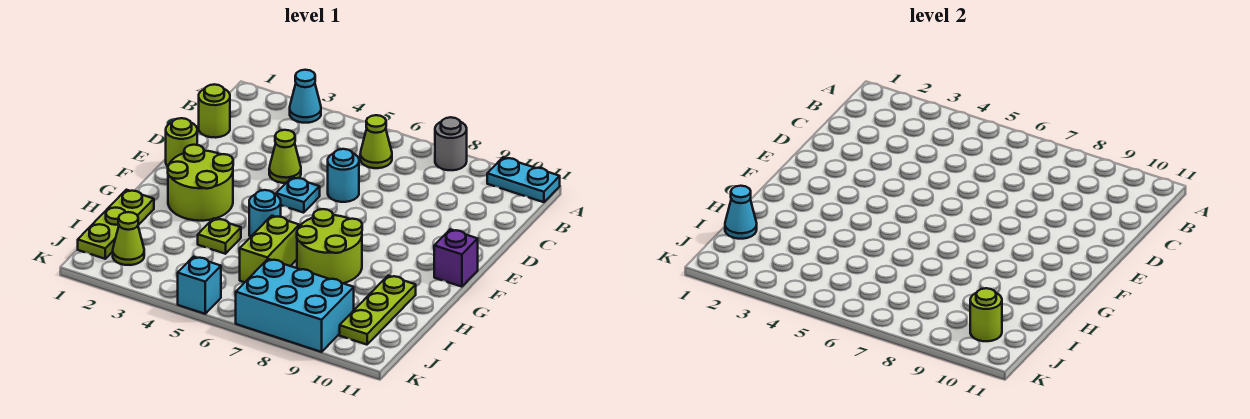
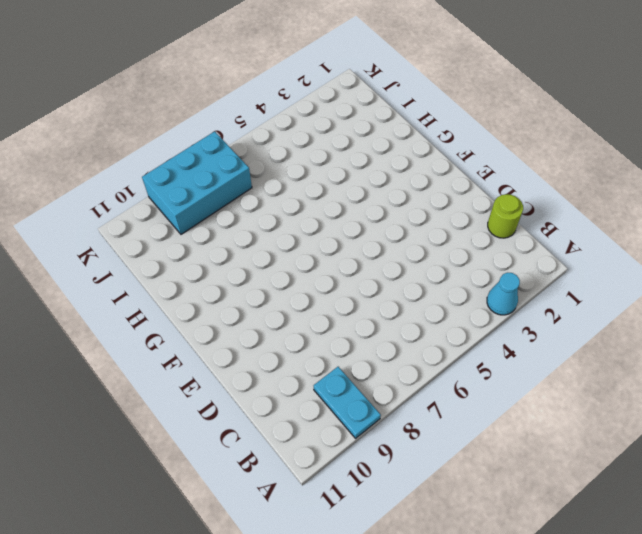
cyan plate A9:B9 level 1 -> cyan plate A10:A11 level 1
none -> grey round brick A8 level 1
none -> lime cone B6 level 1
none -> lime cone D4 level 1

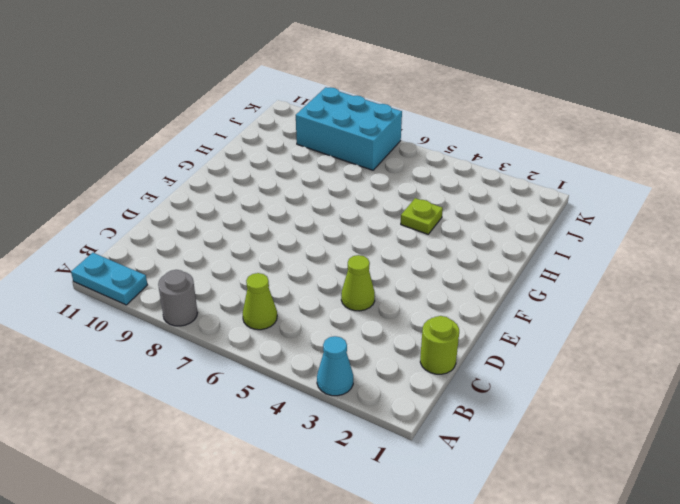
none -> cyan round brick D6 level 1
none -> lime round brick E1 level 1
none -> cyan plate E5 level 1

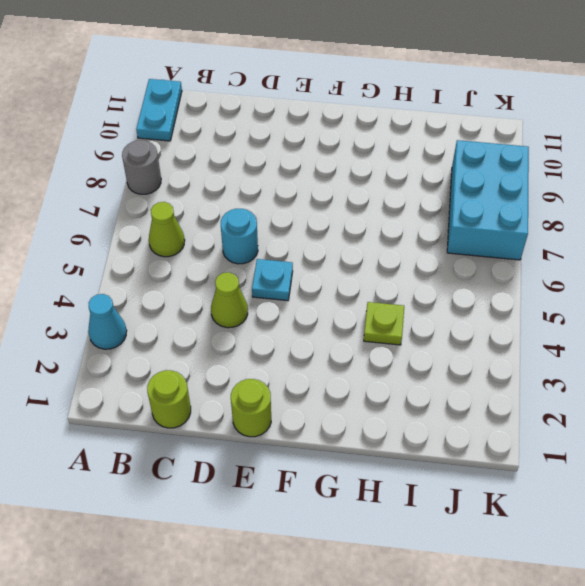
none -> lime round brick F2:G3 level 1
none -> purple brick F11 level 1
none -> cyan round brick G5 level 1

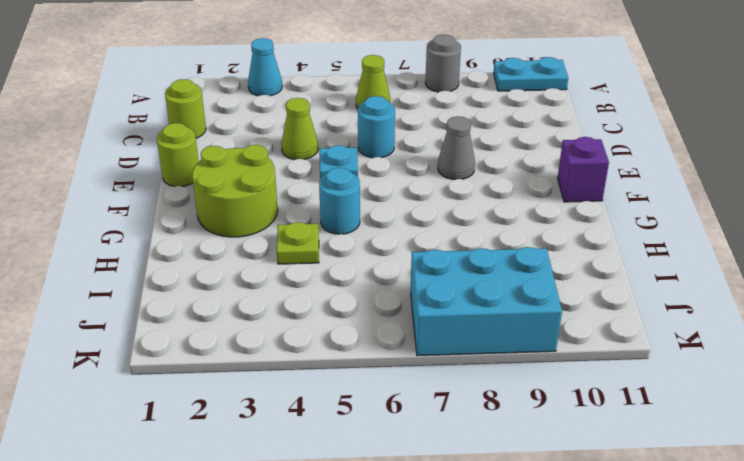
grey cone E8 level 1 -> none
none -> lime round brick G7:H8 level 1
none -> lime plate H1:J1 level 1
none -> lime brick H6:I6 level 1

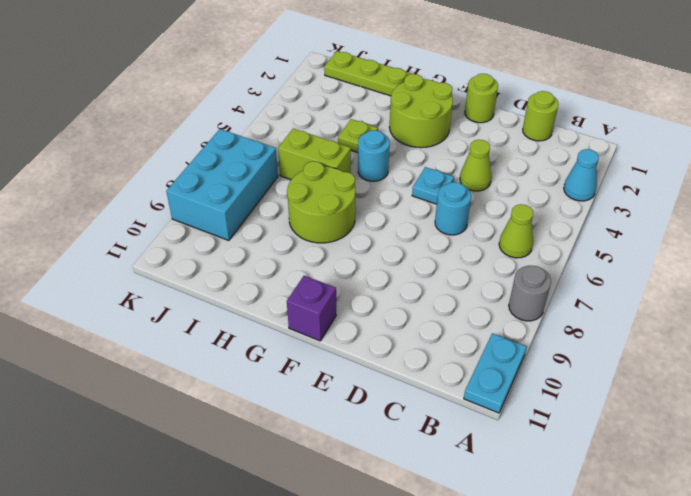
none -> lime plate H10:J10 level 1
none -> lime cone J2 level 1
none -> cyan brick K5 level 1

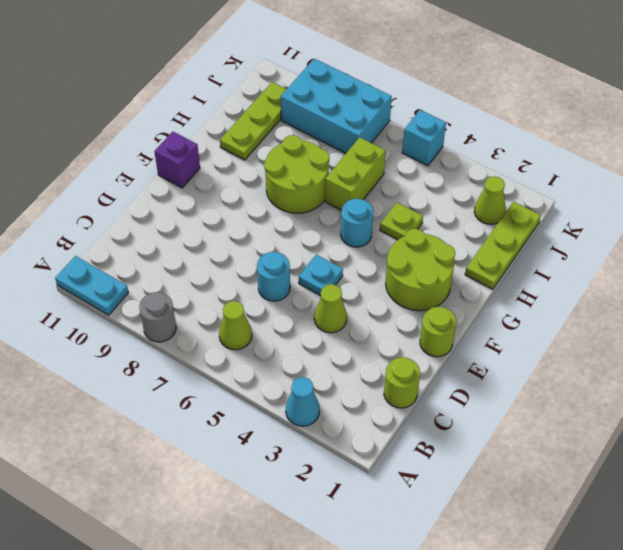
none -> cyan cone I1 level 2
none -> lime round brick J10 level 2

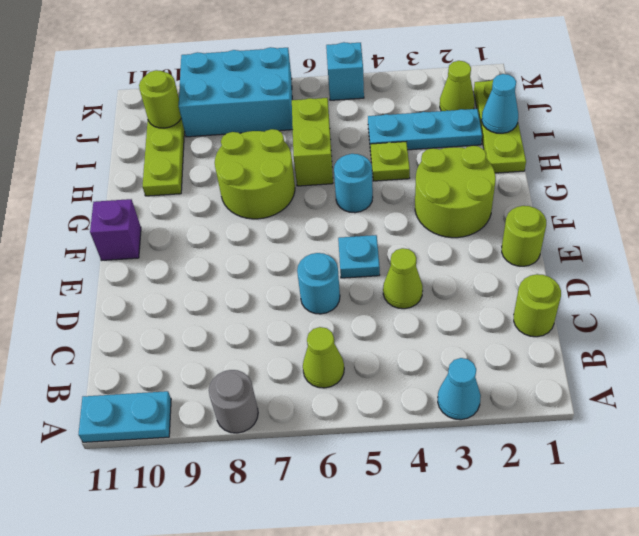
cyan plate I2:I4 level 1 -> none

